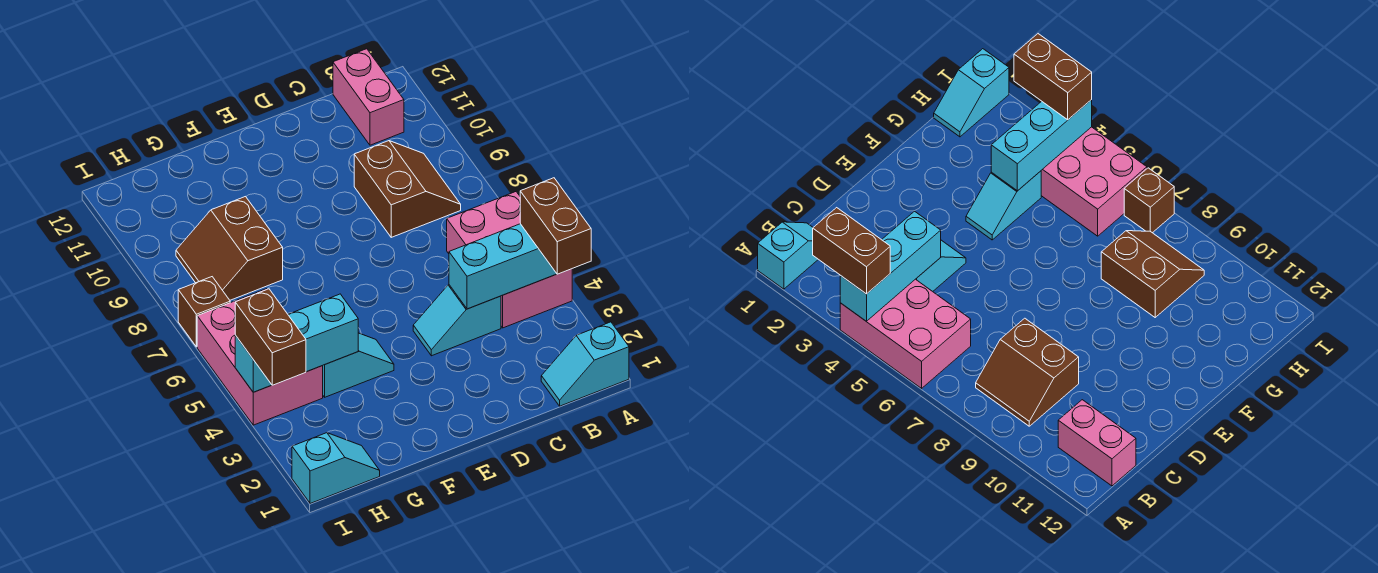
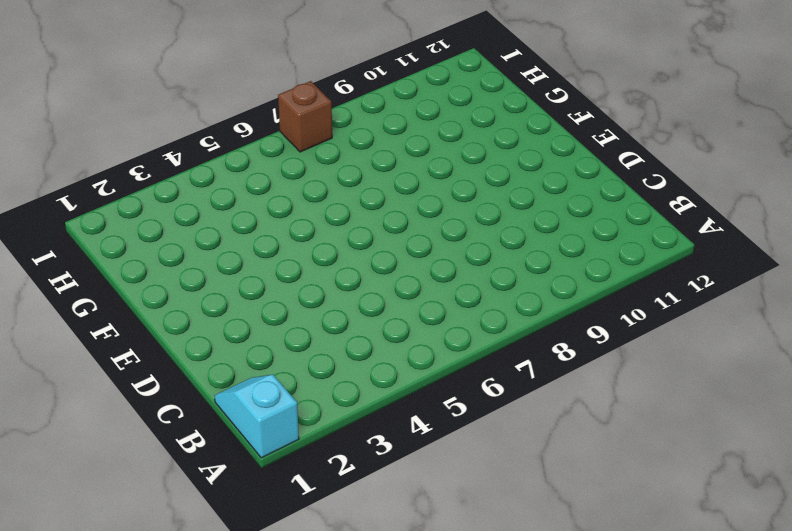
none -> pink brick A4:B6 level 1
none -> brown slope B8:C9 level 1 top C
none -> pink brick B11:B12 level 1

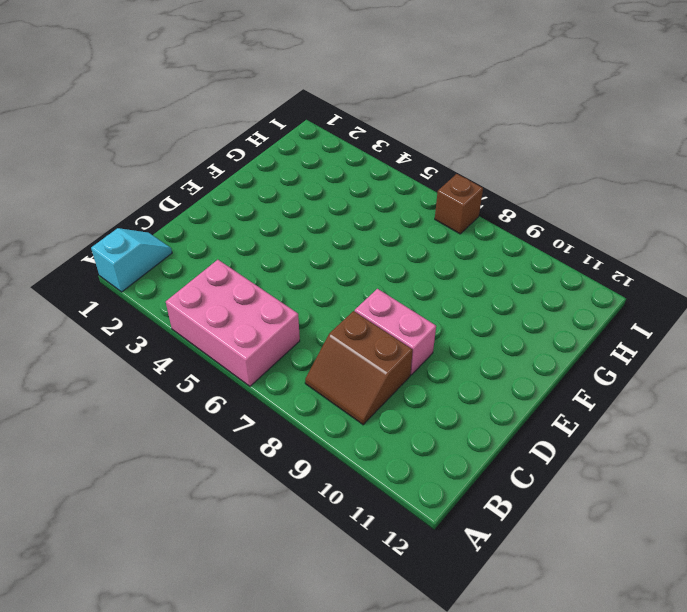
pink brick D8:D9 level 1 -> pink brick B11:B12 level 1
none -> cyan slope C4:D4 level 1 top C
none -> cyan slope F4:G4 level 1 top G
none -> brown slope G8:H9 level 1 top G

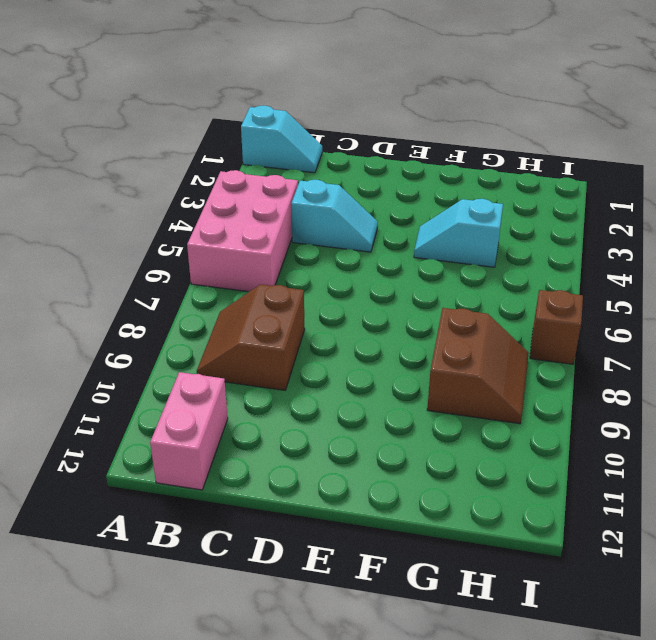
none -> cyan slope H1:I1 level 1 top I
none -> pink brick H4:I6 level 1
none -> cyan brick A4:C4 level 2

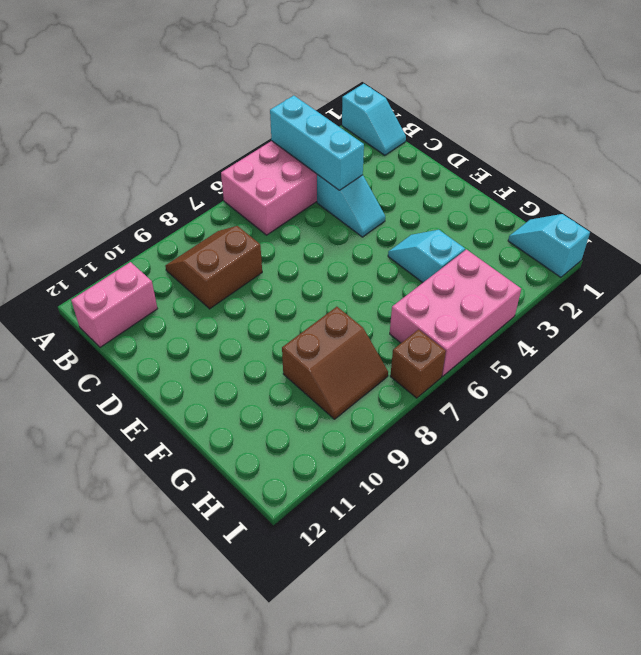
none -> cyan brick G4:I4 level 2
none -> brown brick A3:A4 level 3
none -> brown brick I3:I4 level 3

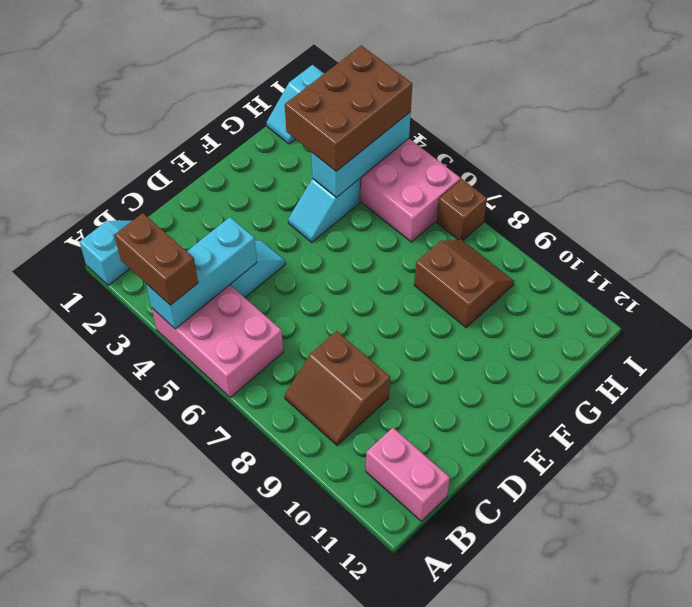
brown brick G3:I4 level 3 -> brown brick I3:I4 level 3

